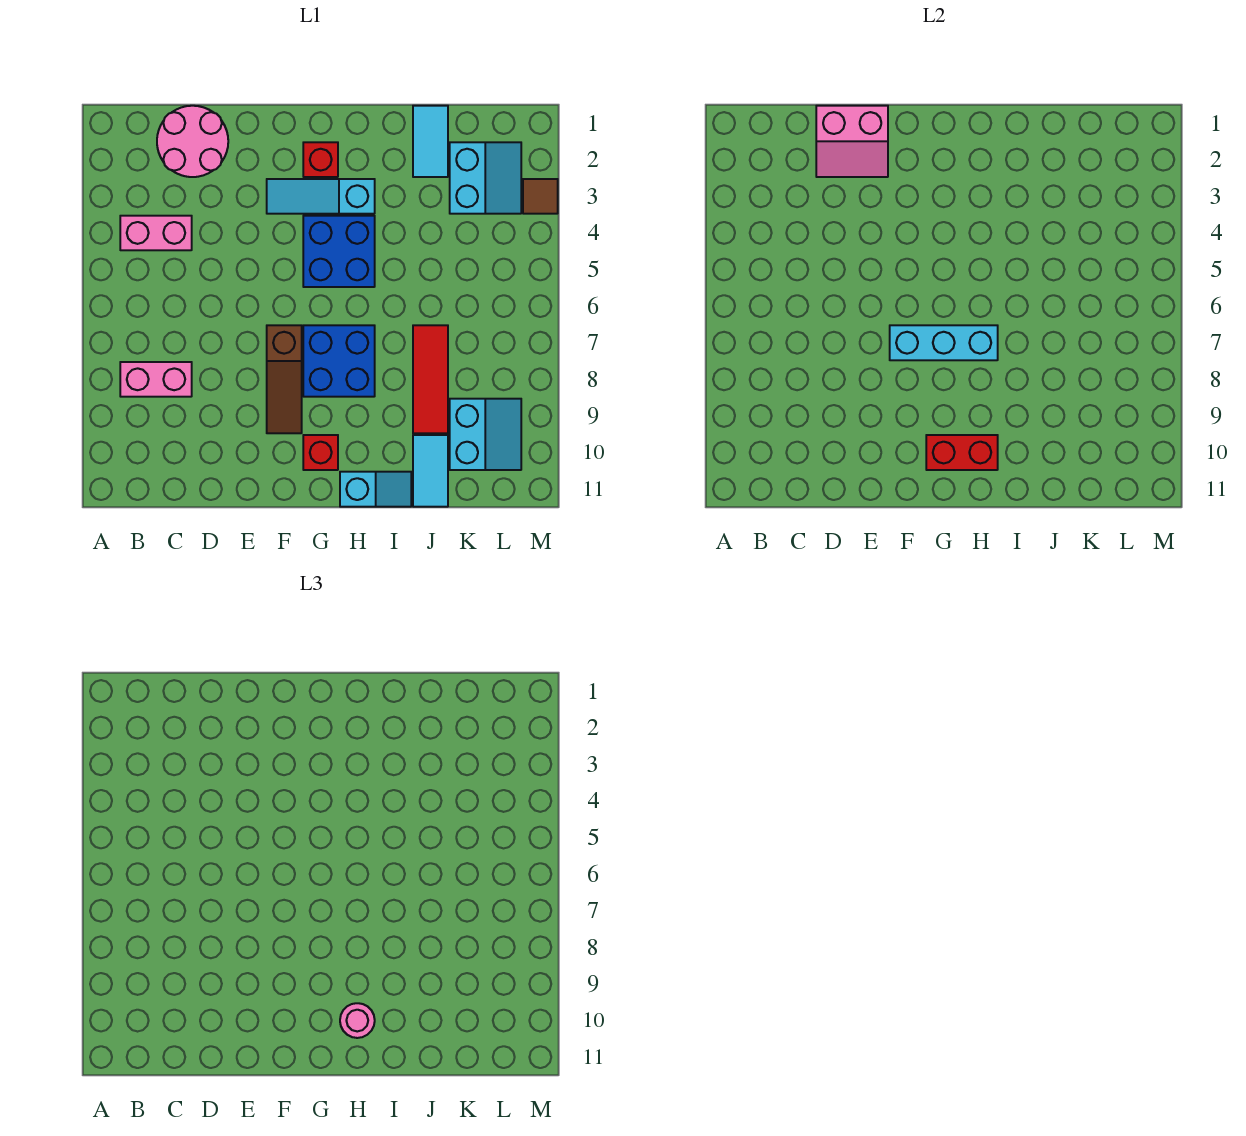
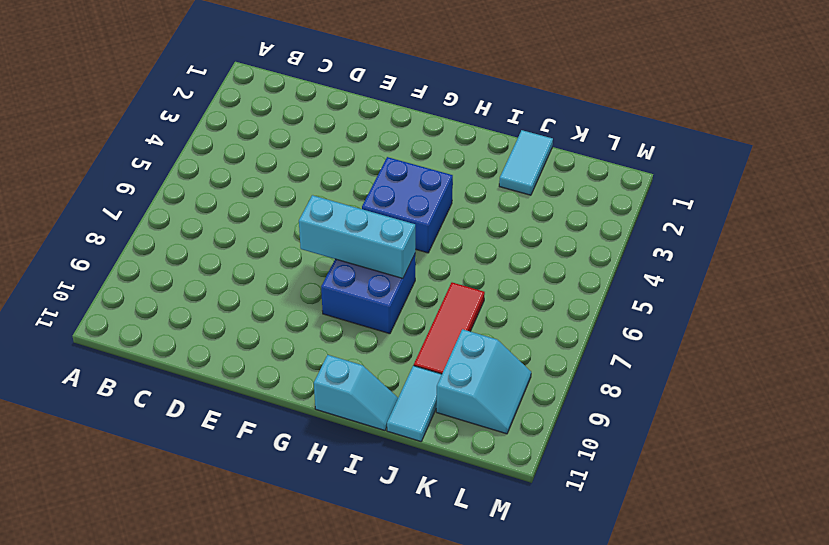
none -> pink brick B4:C4 level 1
none -> pink brick B8:C8 level 1
none -> pink round brick C1:D2 level 1

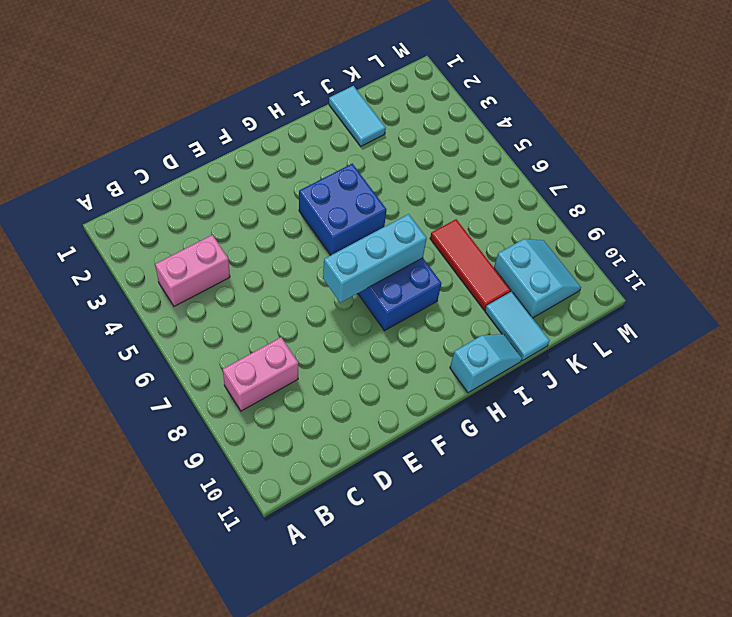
none -> pink round brick C1:D2 level 1
none -> cyan slope F3:H3 level 1 top H
none -> brown slope F7:F9 level 1 top 7

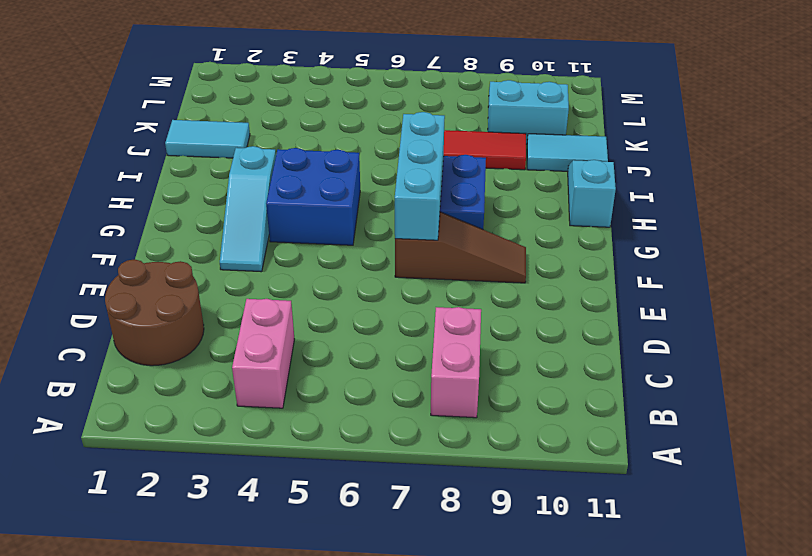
brown round brick C1:D2 level 1 -> pink round brick C1:D2 level 1
none -> red brick G2 level 1
none -> red brick G10 level 1
none -> cyan slope K2:L3 level 1 top K

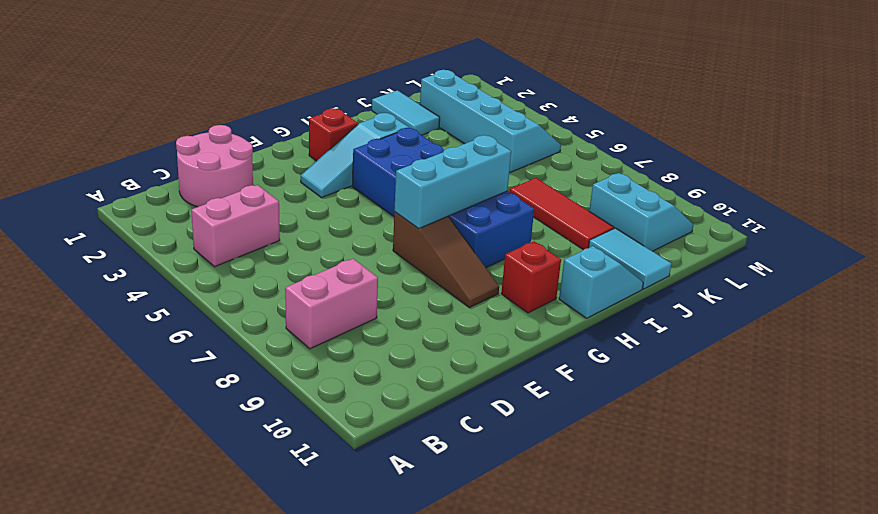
cyan slope K2:L5 level 1 top K -> cyan slope K2:L3 level 1 top K
none -> brown tile M3 level 1
none -> pink slope D1:E2 level 2 top 1
none -> red brick G10:H10 level 2

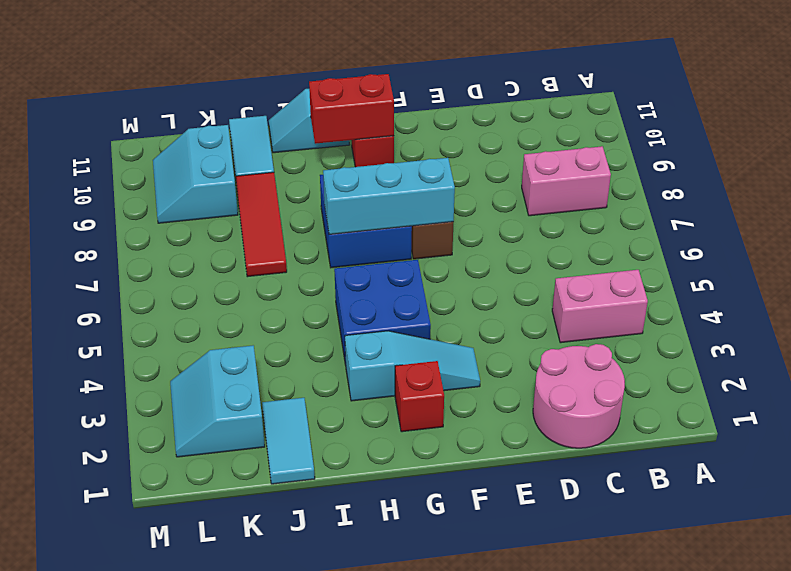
none -> brown tile M3 level 1
none -> pink slope D1:E2 level 2 top 1
none -> pink round brick H10 level 3

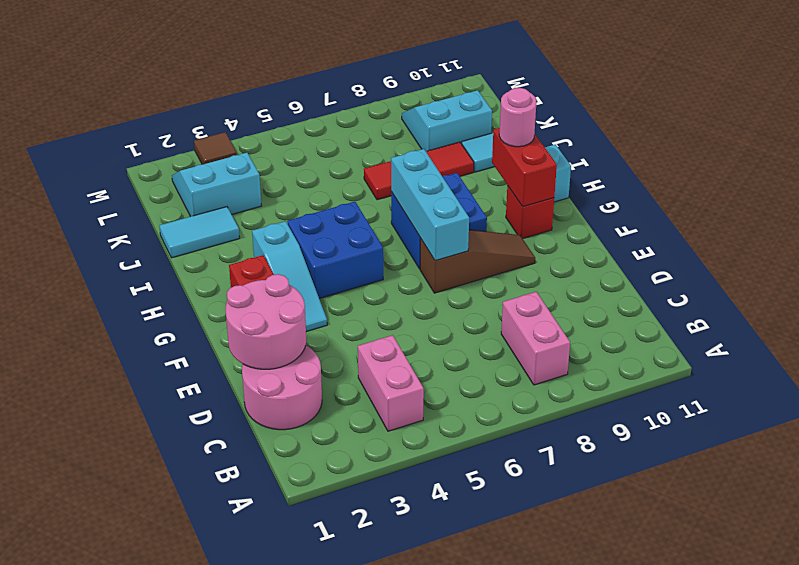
pink round brick D1:E2 level 2 -> pink slope D1:E2 level 2 top 1

